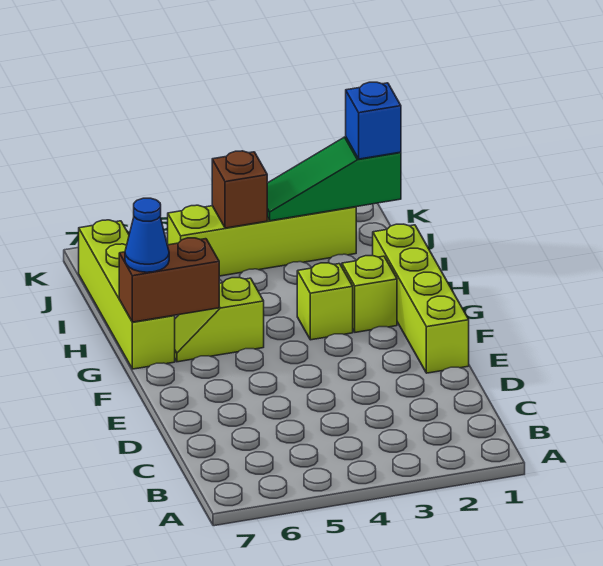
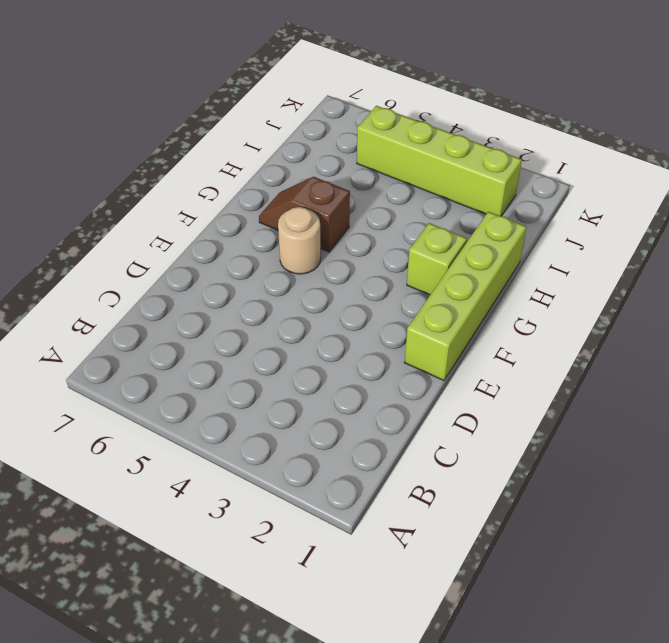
tan round brick F5 level 1 -> none
brown slope G5:G6 level 1 top 5 -> lime slope G5:G6 level 1 top 5
none -> lime brick G3 level 1
none -> lime brick G7:J7 level 1

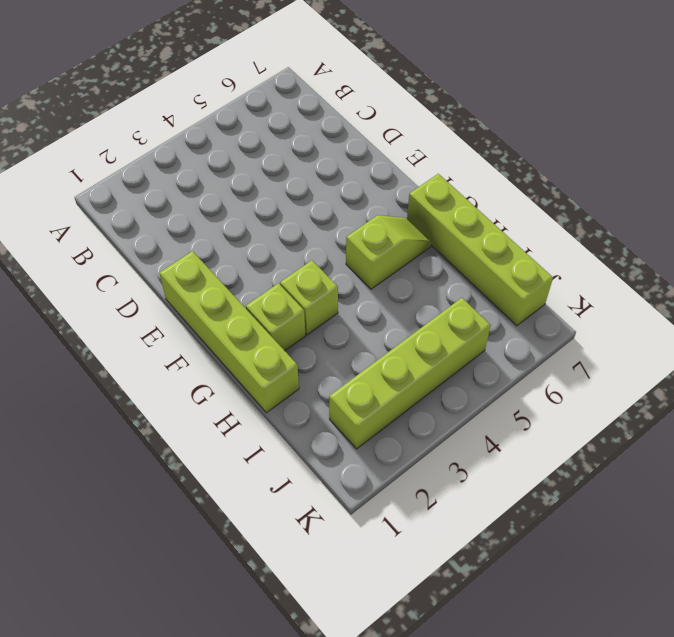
none -> brown brick G6:G7 level 2
none -> green slope J1:J3 level 2 top 1

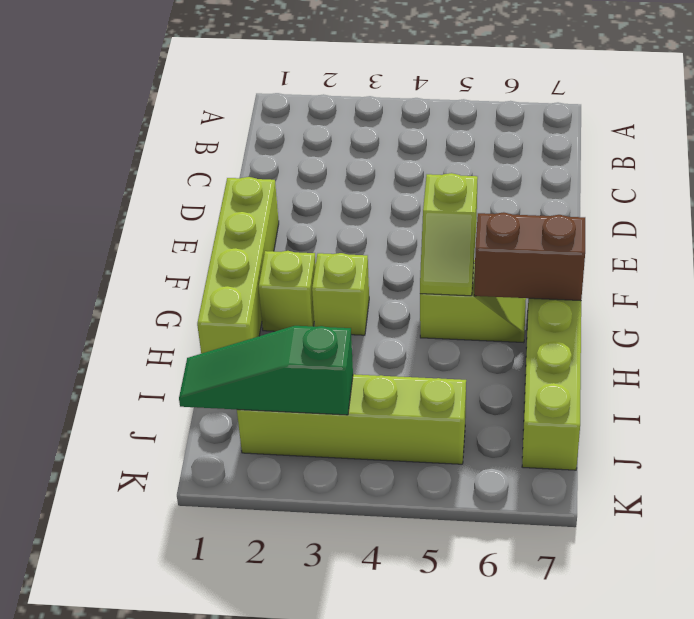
lime slope F5:G5 level 2 top F -> none
green slope J1:J3 level 2 top 3 -> green slope J1:J3 level 2 top 1
none -> brown brick J4 level 2
none -> blue cone G7 level 3

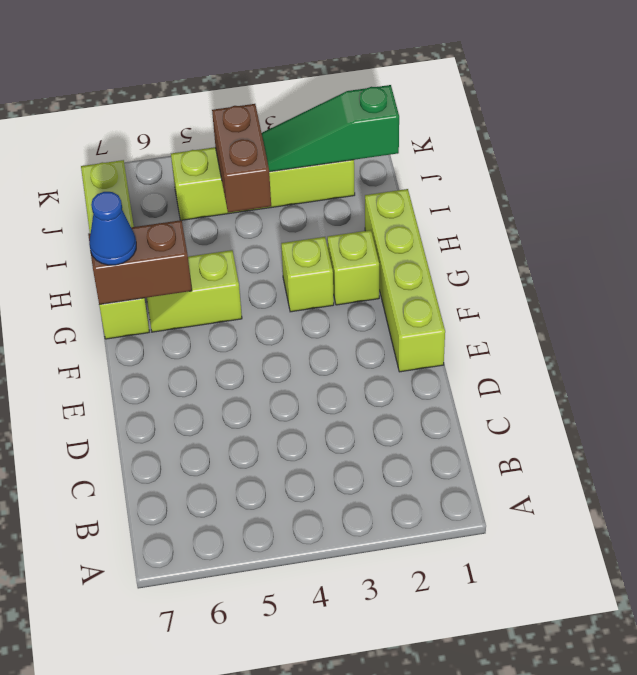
brown brick I4:J4 level 2 -> brown brick J4 level 2
none -> blue brick J1 level 3

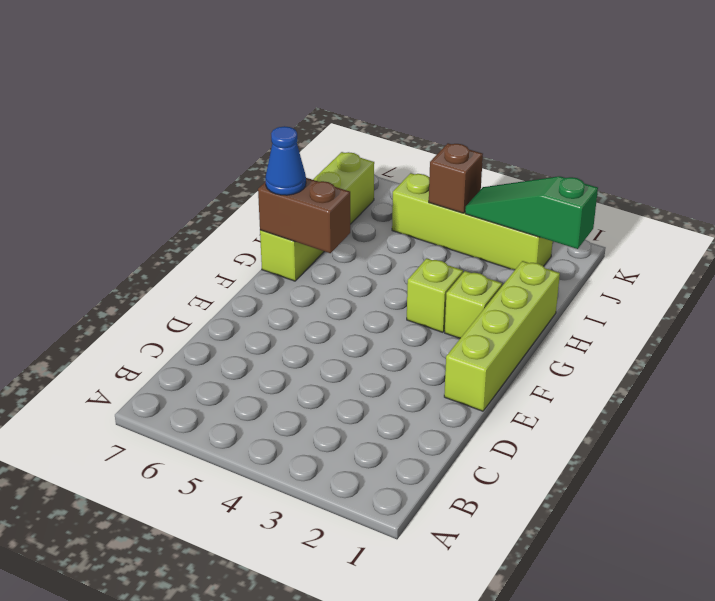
none -> lime slope G5:G6 level 1 top 5
none -> blue brick J1 level 3

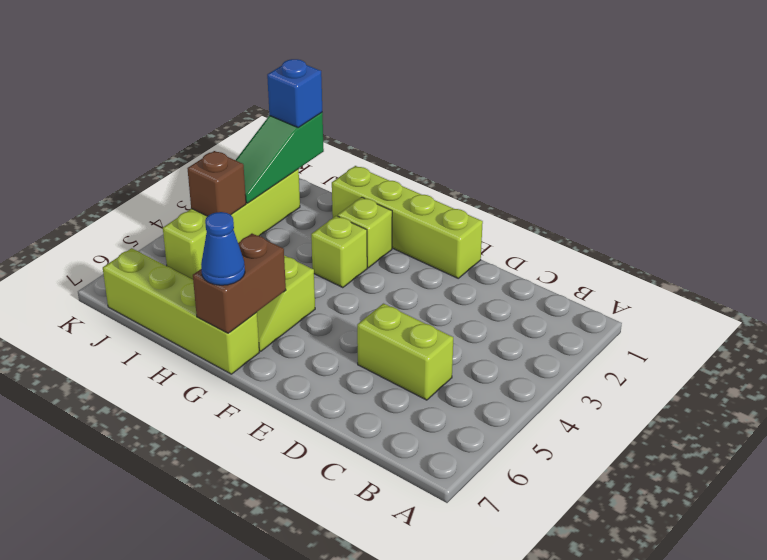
lime brick C5:D5 level 1 -> none

